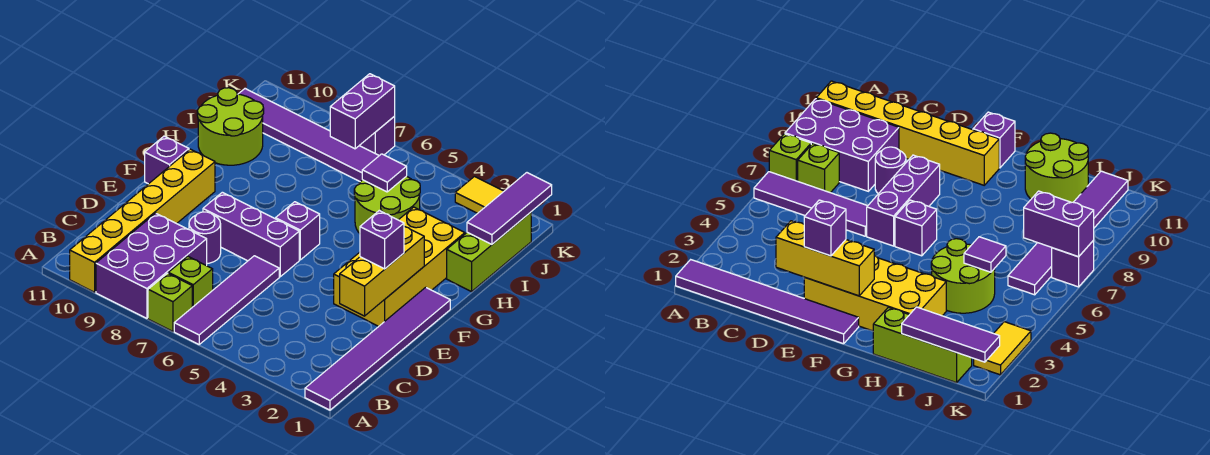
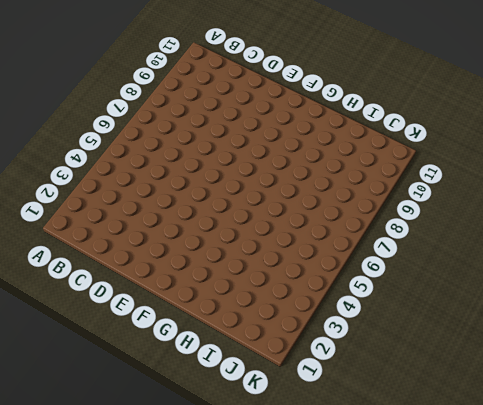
none -> purple tile A1:F1 level 1
none -> purple tile A6:D6 level 1
none -> lime brick A7 level 1

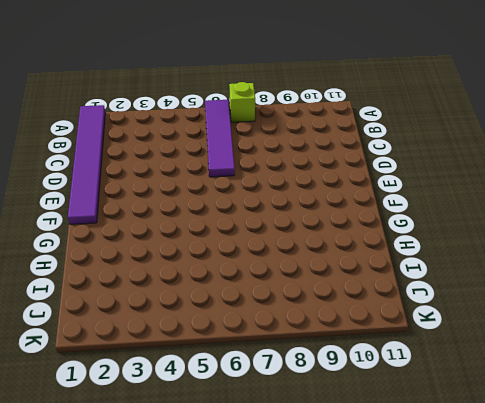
none -> purple brick A8:C9 level 1
none -> yellow brick A10:F10 level 1
none -> lime brick B7 level 1

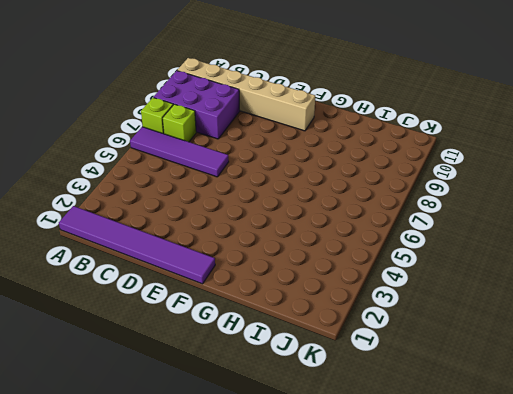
tan brick A10:F10 level 1 -> yellow brick A10:F10 level 1
none -> purple round brick D8 level 1
none -> yellow brick E2:H3 level 1
none -> purple brick E6:E8 level 1

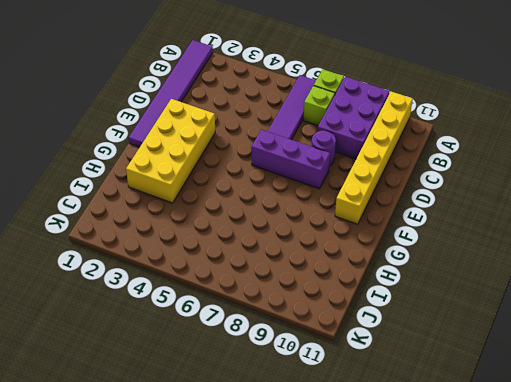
none -> purple brick F6 level 1
none -> purple brick F11 level 1
none -> lime brick H1:J1 level 1

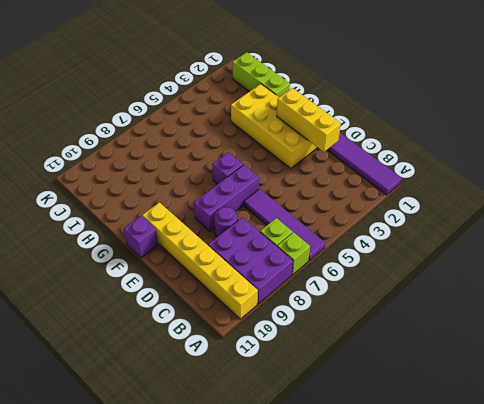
none -> lime round brick H4:I5 level 1
none -> lime round brick H10:I11 level 1
none -> purple tile J6:J11 level 1

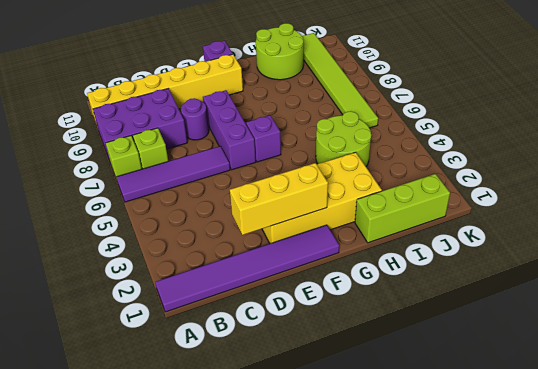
lime tile J6:J11 level 1 -> purple tile J6:J11 level 1
none -> yellow tile K2:K3 level 1
none -> purple brick K7 level 1
none -> purple tile I1:K1 level 2

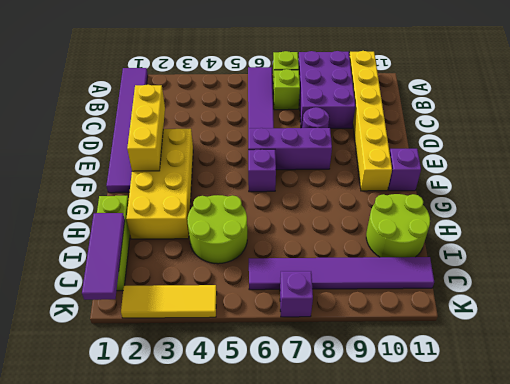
yellow tile K2:K4 level 1 -> yellow tile K2:K3 level 1
none -> purple tile I5 level 2
none -> purple brick J7:K7 level 2
none -> purple brick E2 level 3

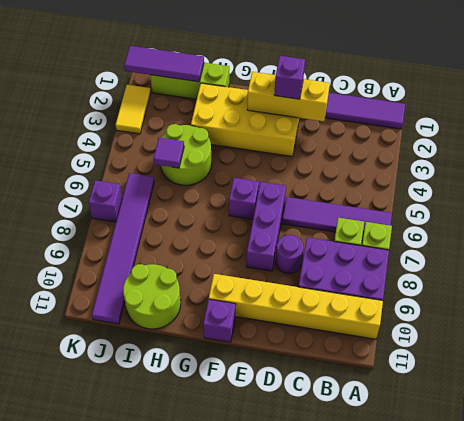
none -> purple brick J7:K7 level 2

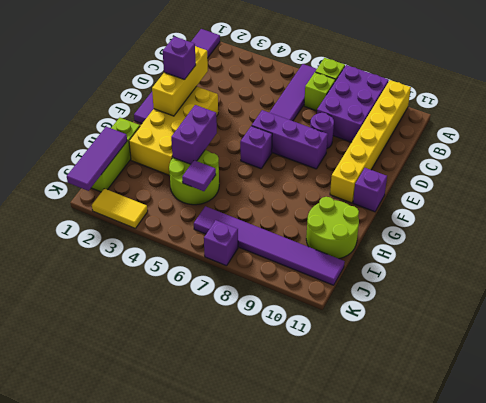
purple brick G4:H4 level 2 -> purple brick J7:K7 level 2

